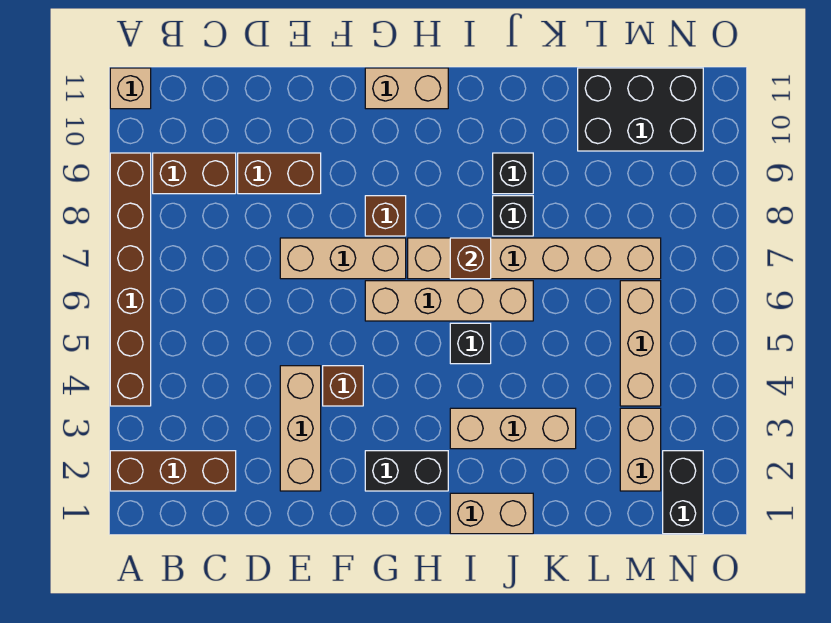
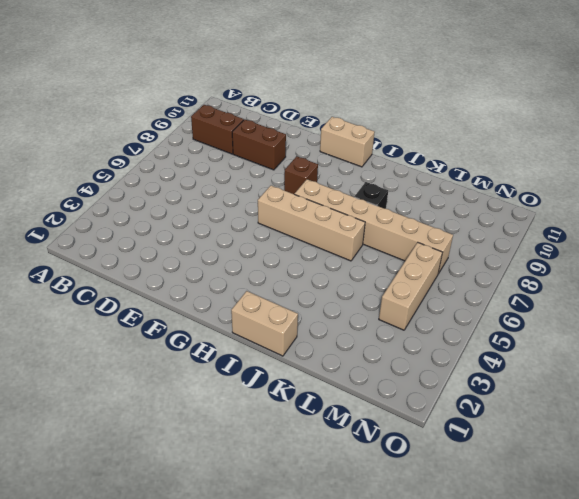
none -> brown brick A2:C2 level 1
none -> brown brick A4:A9 level 1
none -> tan brick A11 level 1

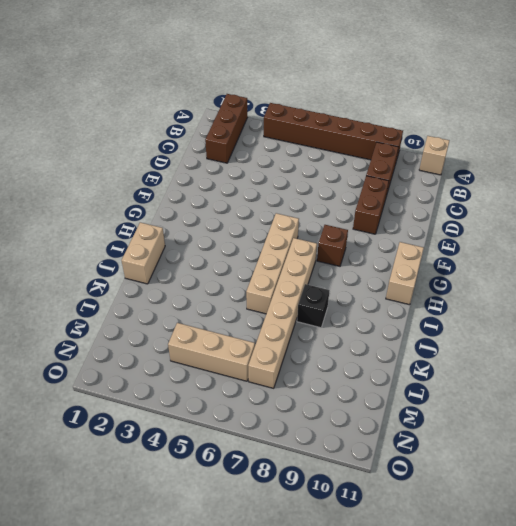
none -> tan brick E2:E4 level 1
none -> tan brick E7:G7 level 1
none -> brown brick F4 level 1

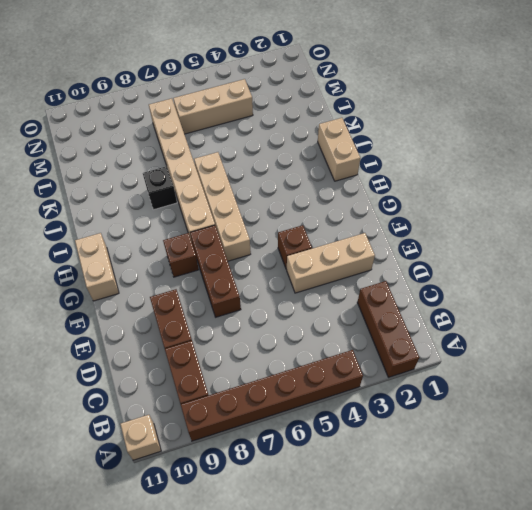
brown brick E7:G7 level 1 -> tan brick E7:G7 level 1
none -> black brick G2:H2 level 1
none -> tan brick I3:K3 level 1
none -> black brick I5 level 1

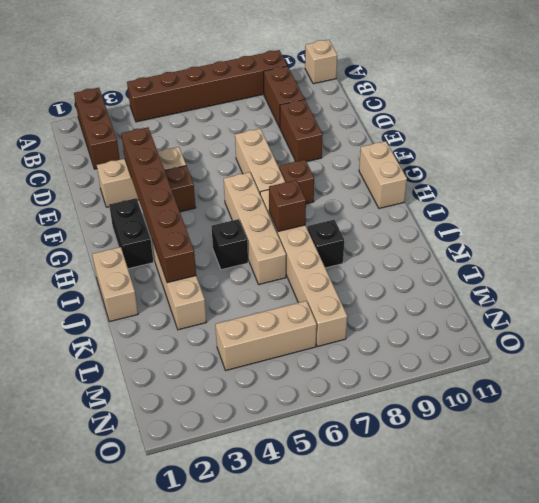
brown brick E3:J3 level 2 -> none
none -> black brick J9 level 1
none -> black brick L10:N11 level 1
none -> tan brick M2:M3 level 1

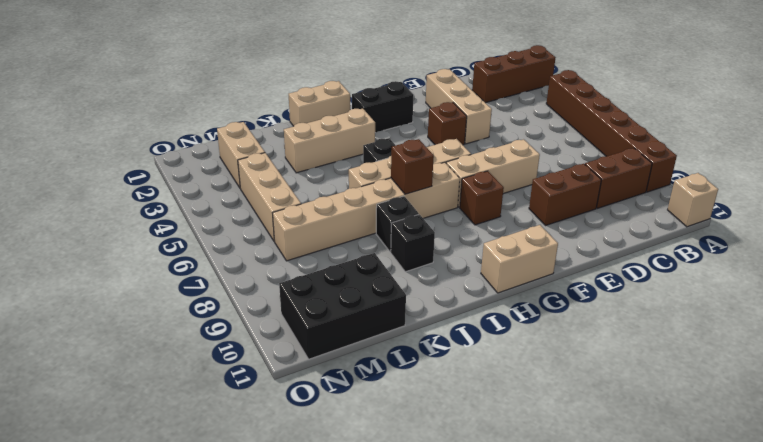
none -> black brick N1:N2 level 1

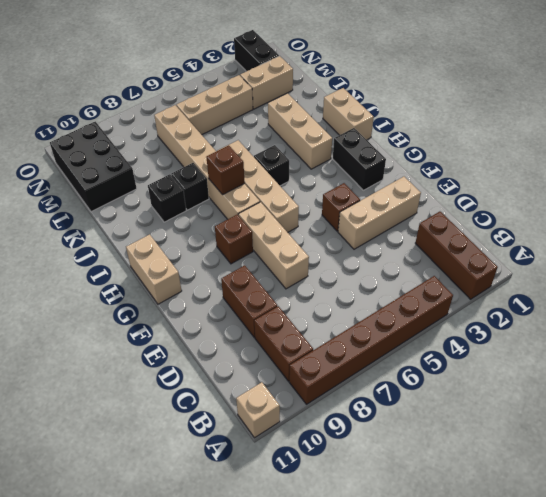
black brick N2:O2 level 1 -> black brick N1:N2 level 1

